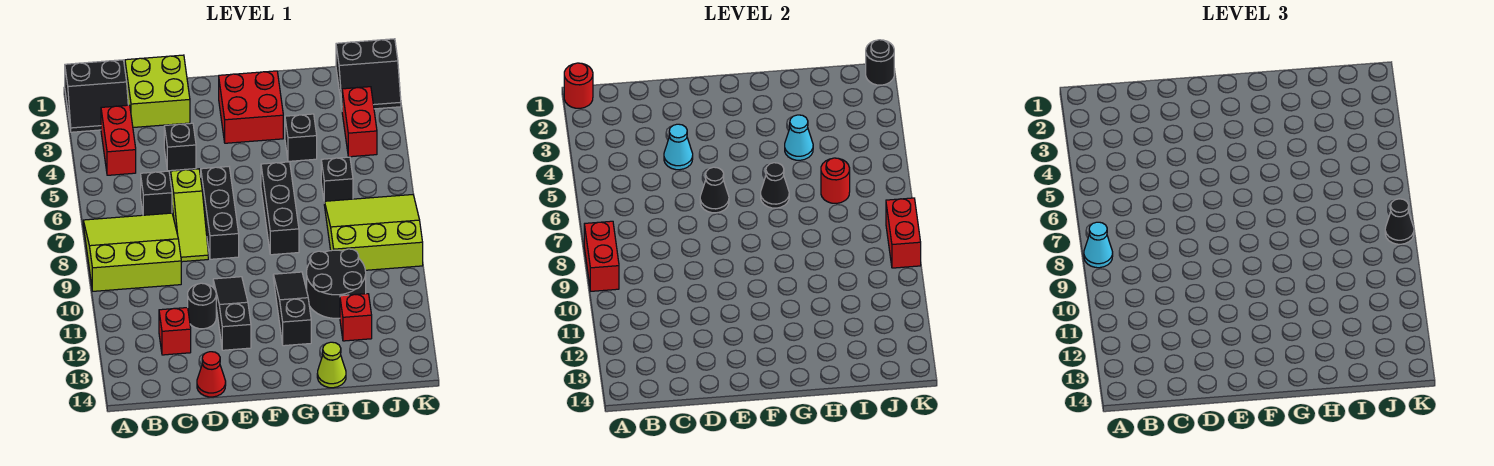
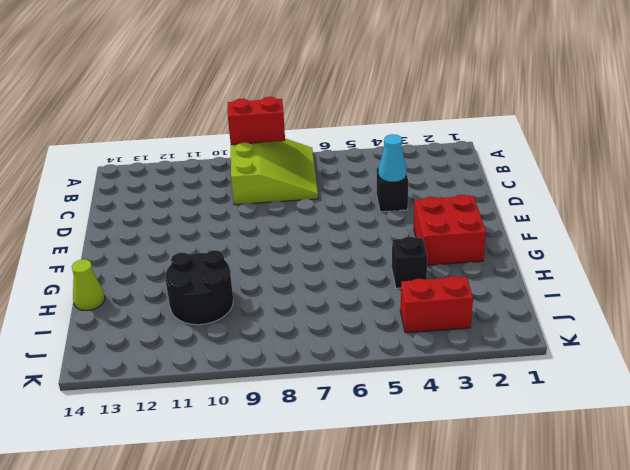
none -> black slope A1:B2 level 1 top 1
none -> red brick B3:B4 level 1
none -> lime brick C1:D2 level 1
none -> black brick C6 level 1

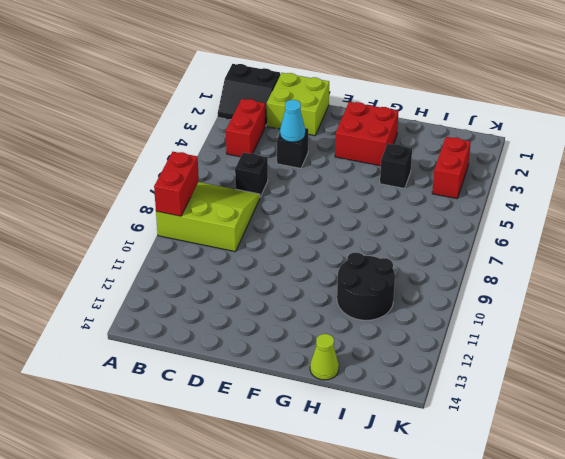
none -> red brick C12 level 1
none -> lime slope D6:D8 level 1 top 6
none -> black round brick D11 level 1
none -> red cone D14 level 1

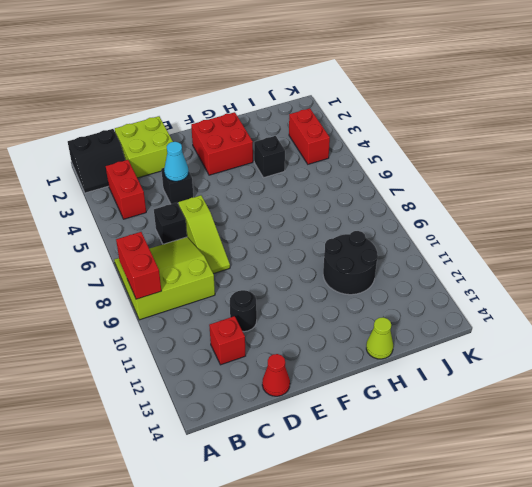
none -> black brick E6:E8 level 1
none -> black slope E10:E12 level 1 top 12
none -> black brick G6:G8 level 1
none -> black slope G10:G12 level 1 top 12

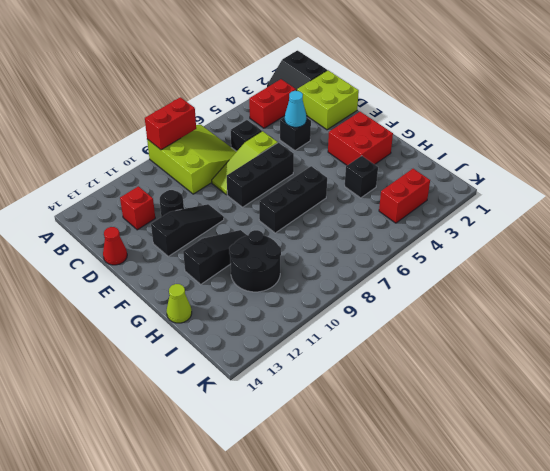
none -> black brick I6 level 1
none -> lime slope I7:K9 level 1 top 9
none -> red brick I12 level 1
none -> black slope J1:K2 level 1 top 1

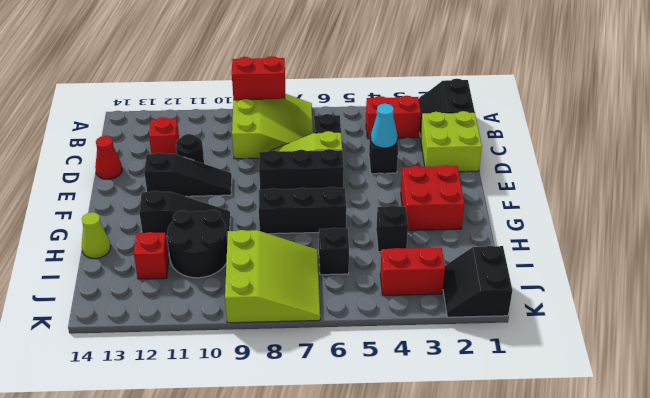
none -> red round brick A1 level 2
none -> black cone E6 level 2
none -> black cone G6 level 2
none -> cyan cone H4 level 2

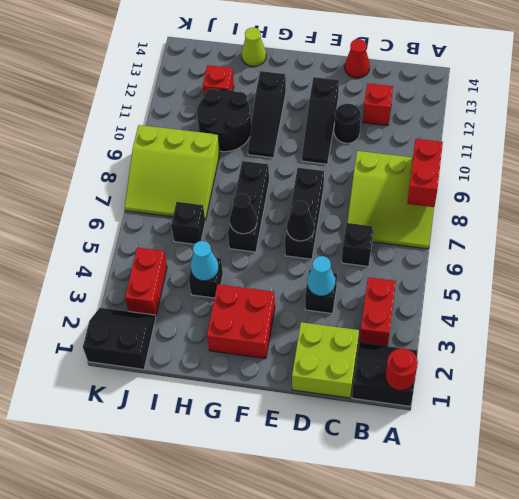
none -> lime slope D6:D8 level 1 top 6
none -> red round brick I6 level 2
none -> black round brick K1 level 2
none -> red brick K8:K9 level 2

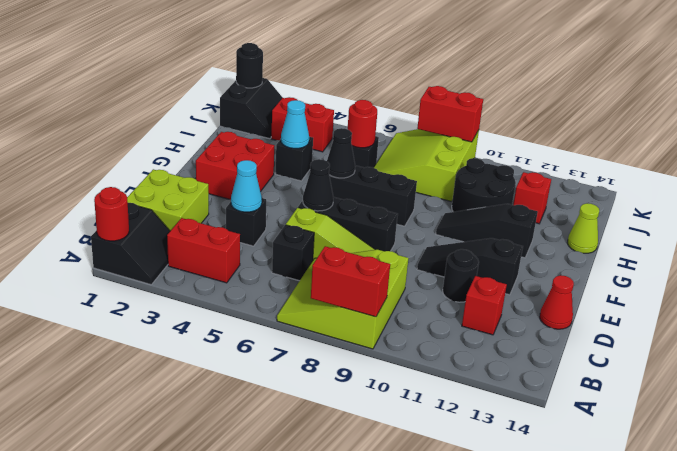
none -> cyan cone A8 level 3
none -> black cone K8 level 3

